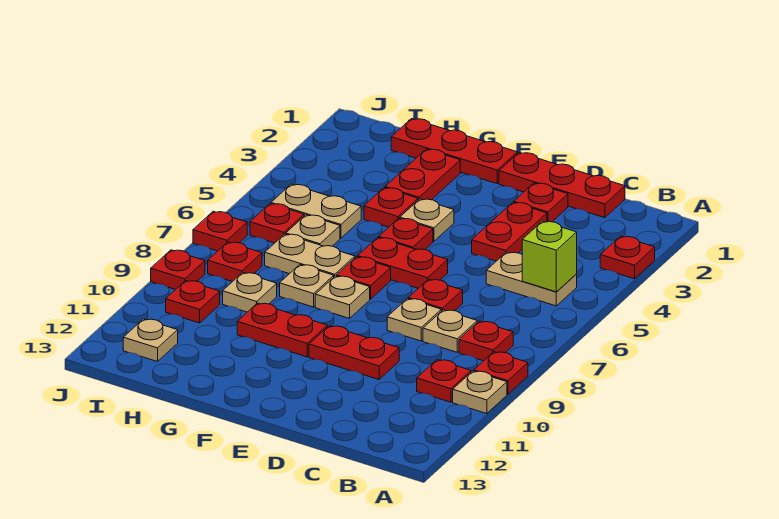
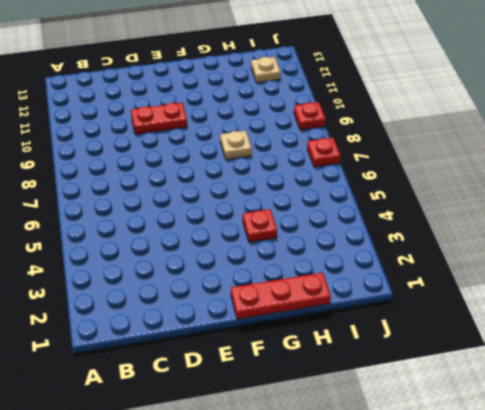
none -> red plate A3 level 1
none -> red plate A9 level 1
none -> tan plate A10 level 1
none -> tan plate B5:C5 level 1

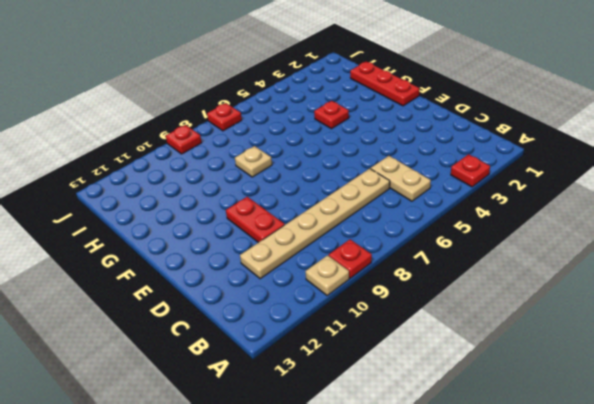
tan plate C6:C11 level 1 -> tan plate C8 level 1
none -> red plate B8 level 1
none -> red plate B10 level 1
none -> red plate C1:E1 level 1
none -> red plate D2 level 1

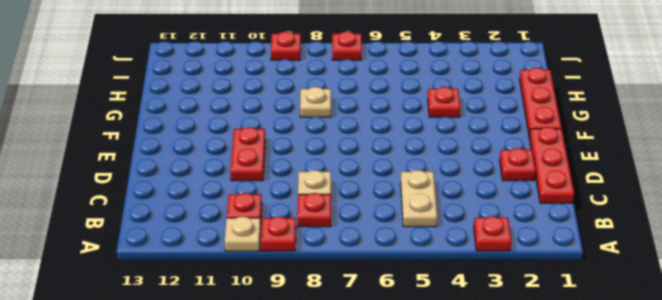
none -> red plate D3:D4 level 1
none -> red plate D7 level 1
none -> tan plate D8 level 1
none -> red plate E6:F6 level 1

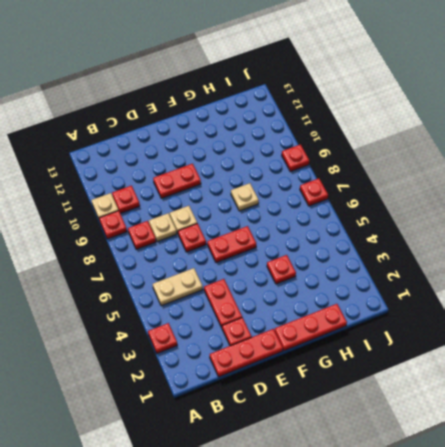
none -> tan plate F4 level 1
none -> red plate F5 level 1
none -> red plate F7 level 1
none -> tan plate F8 level 1

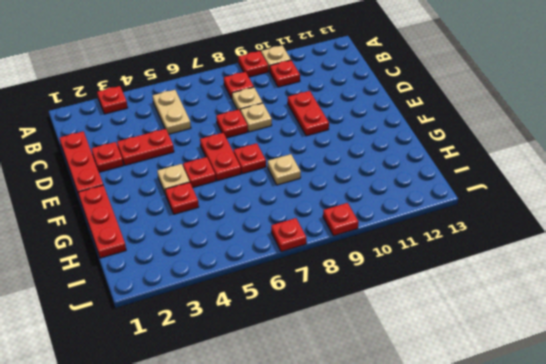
none -> tan plate F8 level 1
none -> red plate F10:G10 level 1
none -> red plate G2:G3 level 1
none -> tan plate G7:H7 level 1

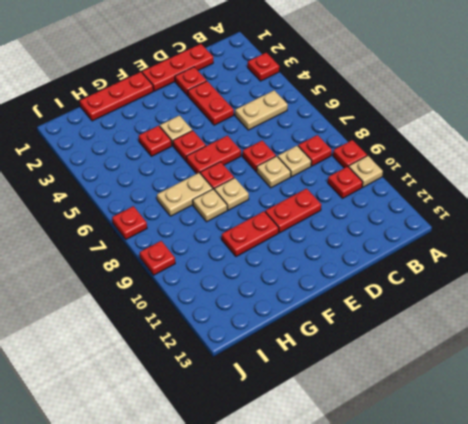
none -> red plate G2:G3 level 1
none -> tan plate H5:I5 level 1
none -> tan plate H6 level 1
none -> tan plate H9 level 1

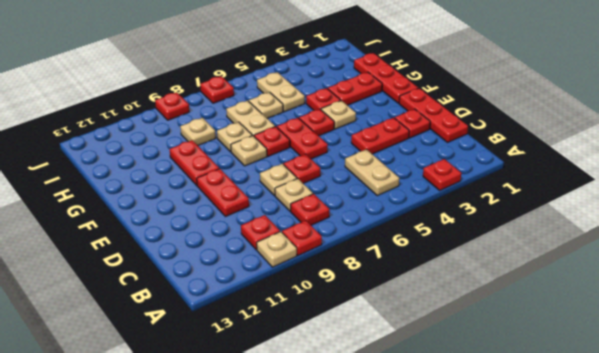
none -> red plate I6 level 1
none -> red plate I8 level 1
none -> red plate I10 level 1
none -> tan plate I12 level 1

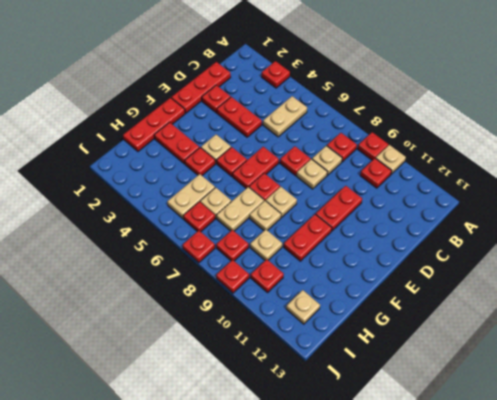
none -> lime brick B5 level 2

